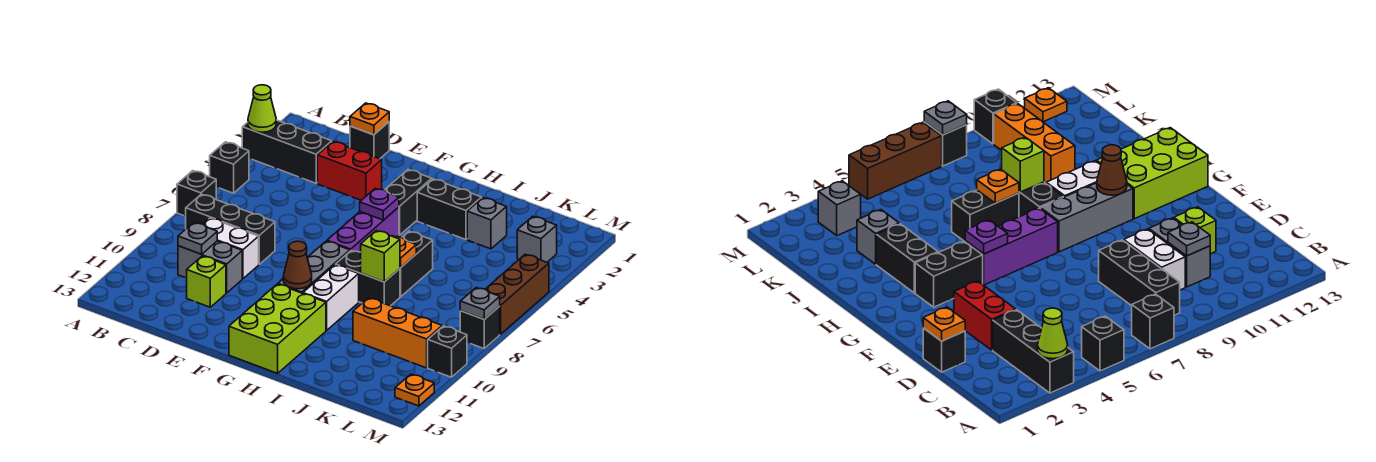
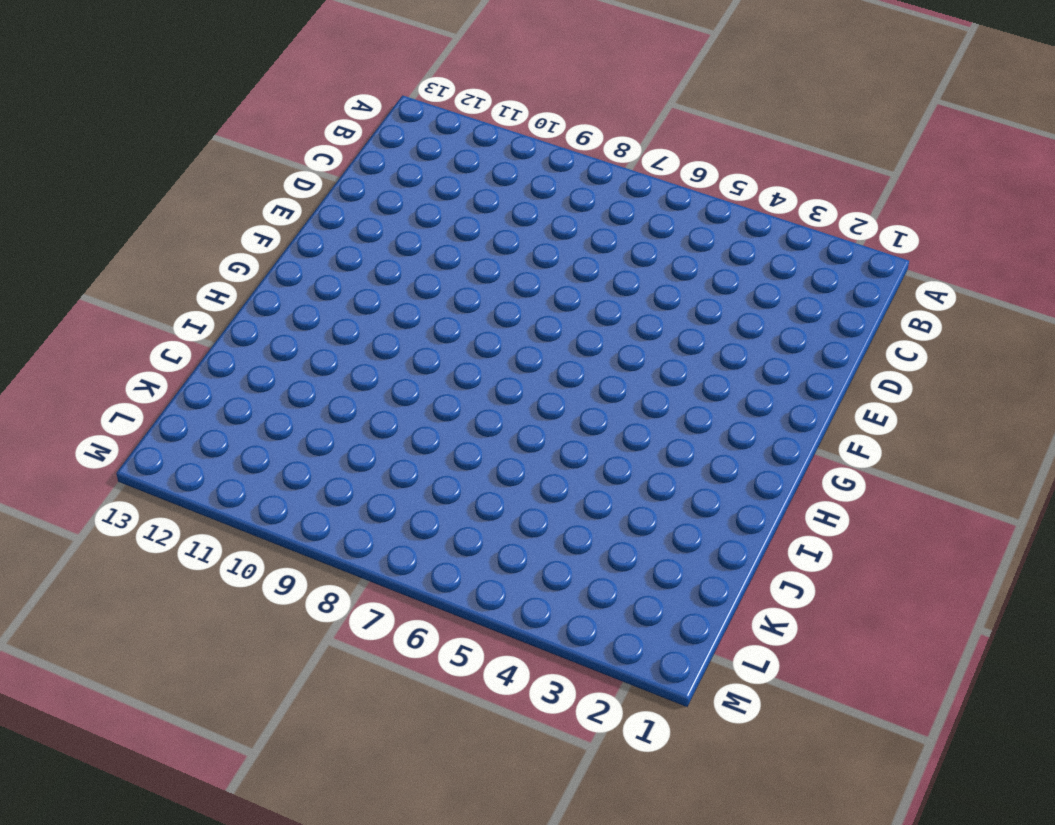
none -> black brick A3:C3 level 1
none -> black brick A5 level 1
none -> black brick A7 level 1
none -> black brick B8:D8 level 1

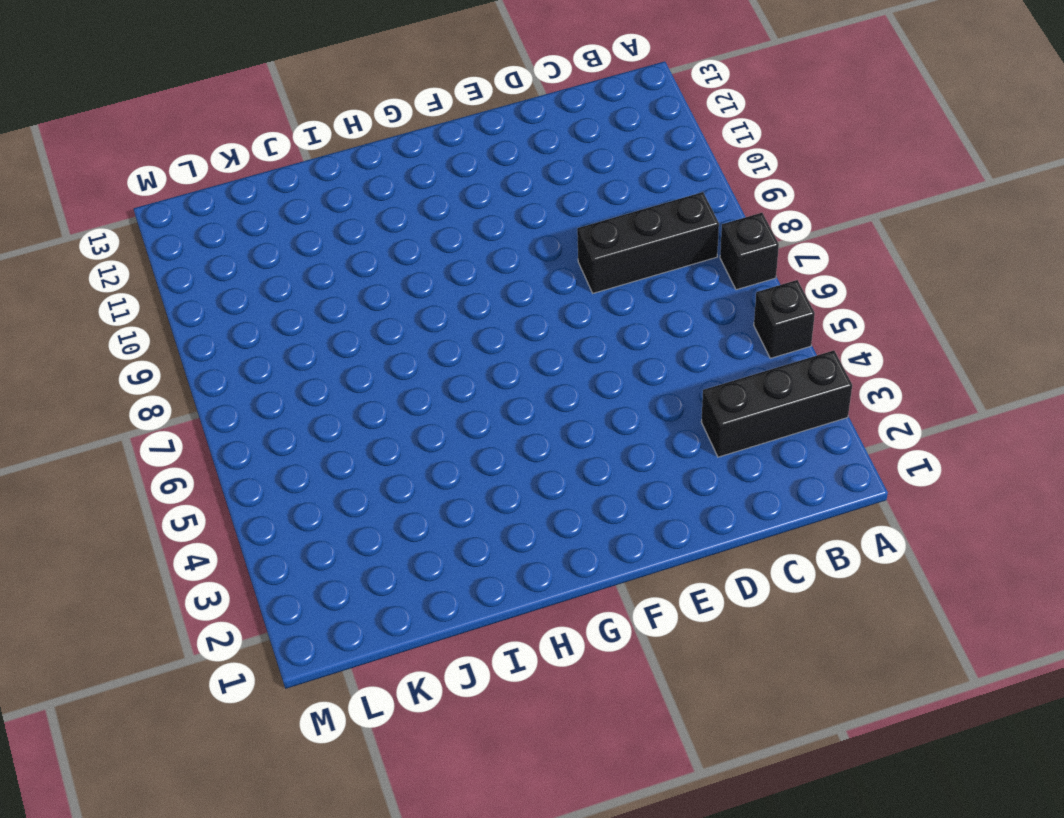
none -> white brick C9:D9 level 1
none -> grey brick C10:D10 level 1
none -> black brick D1 level 1
none -> red brick D3:E3 level 1

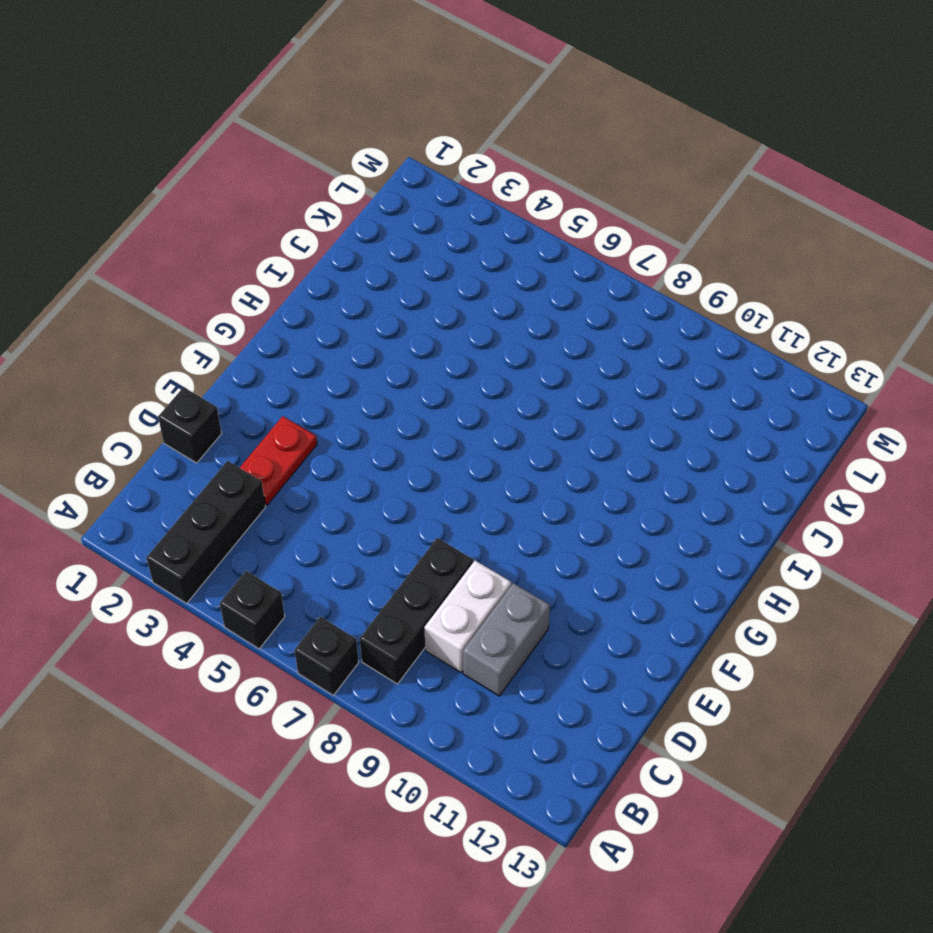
red plate D3:E3 level 1 -> red brick D3:E3 level 1
none -> lime brick D11 level 1
none -> black brick G3:G4 level 1
none -> purple brick G5:G7 level 1
none -> grey brick G8:G10 level 1

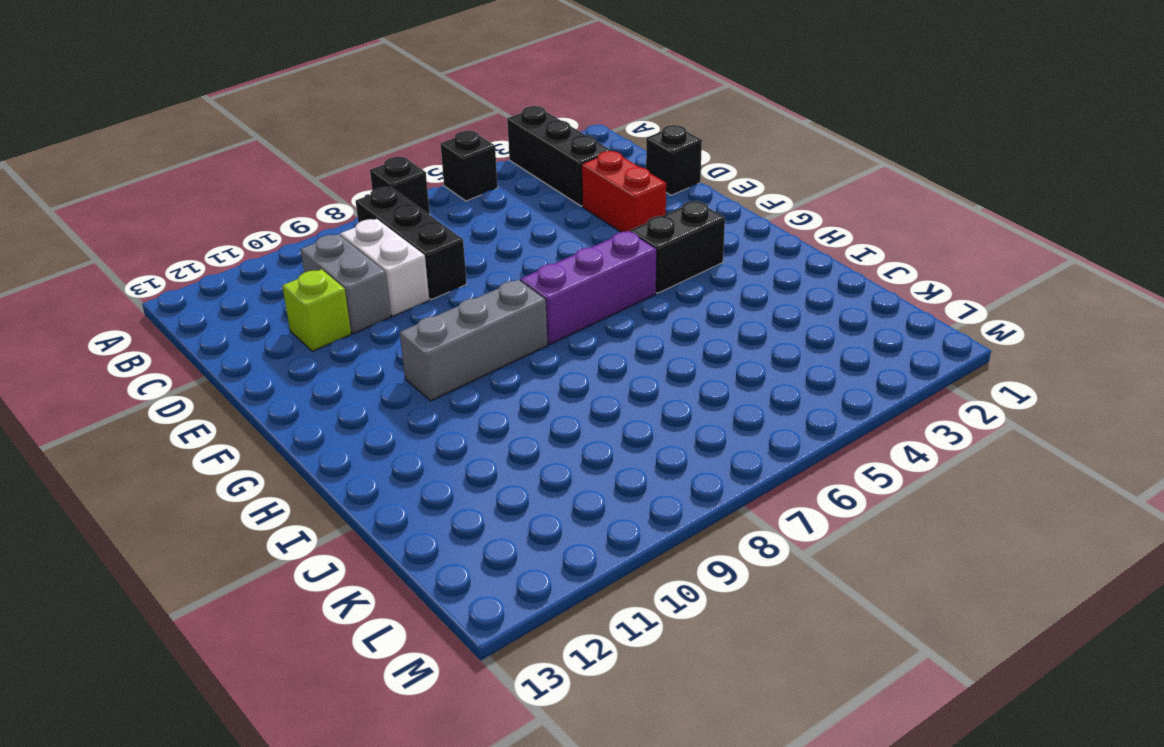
none -> lime brick G11:H13 level 1
none -> black brick H3:I3 level 1
none -> black brick H8:I8 level 1
none -> white brick H9:H10 level 1

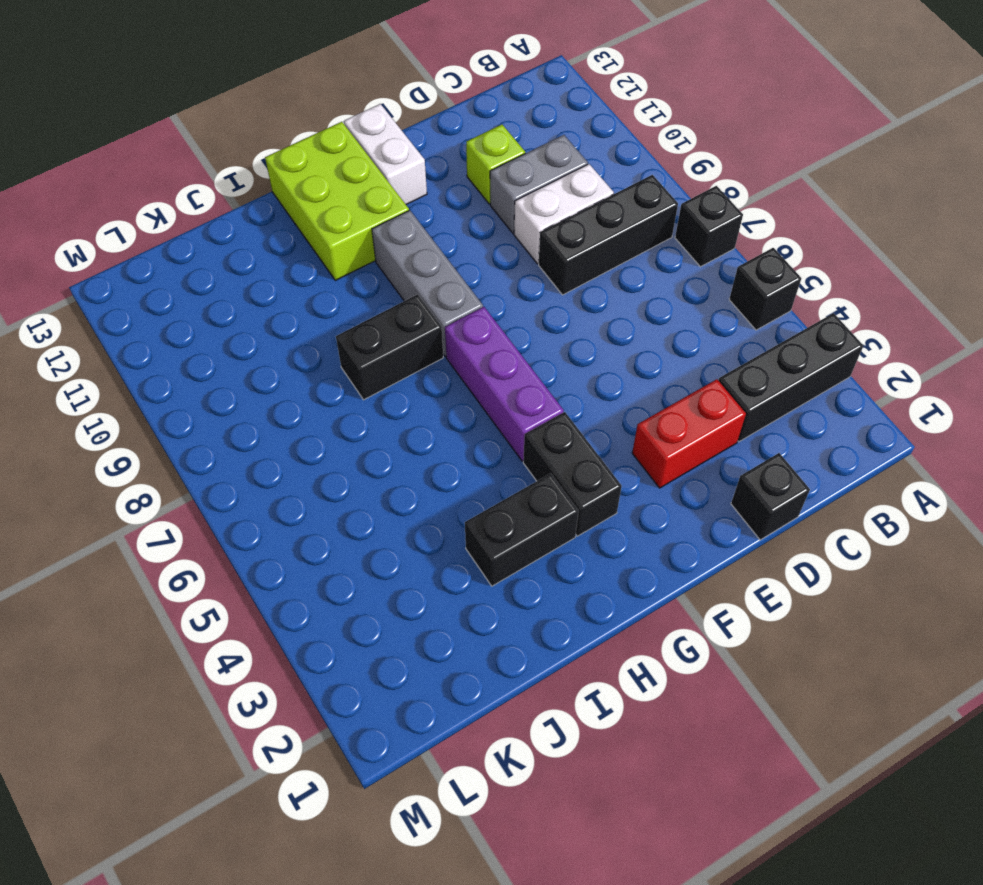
white brick F12:F13 level 1 -> white brick H9:H10 level 1
none -> black brick I6:I7 level 1
none -> grey brick J3 level 1
none -> orange brick J10:L10 level 1
none -> grey brick L3 level 1

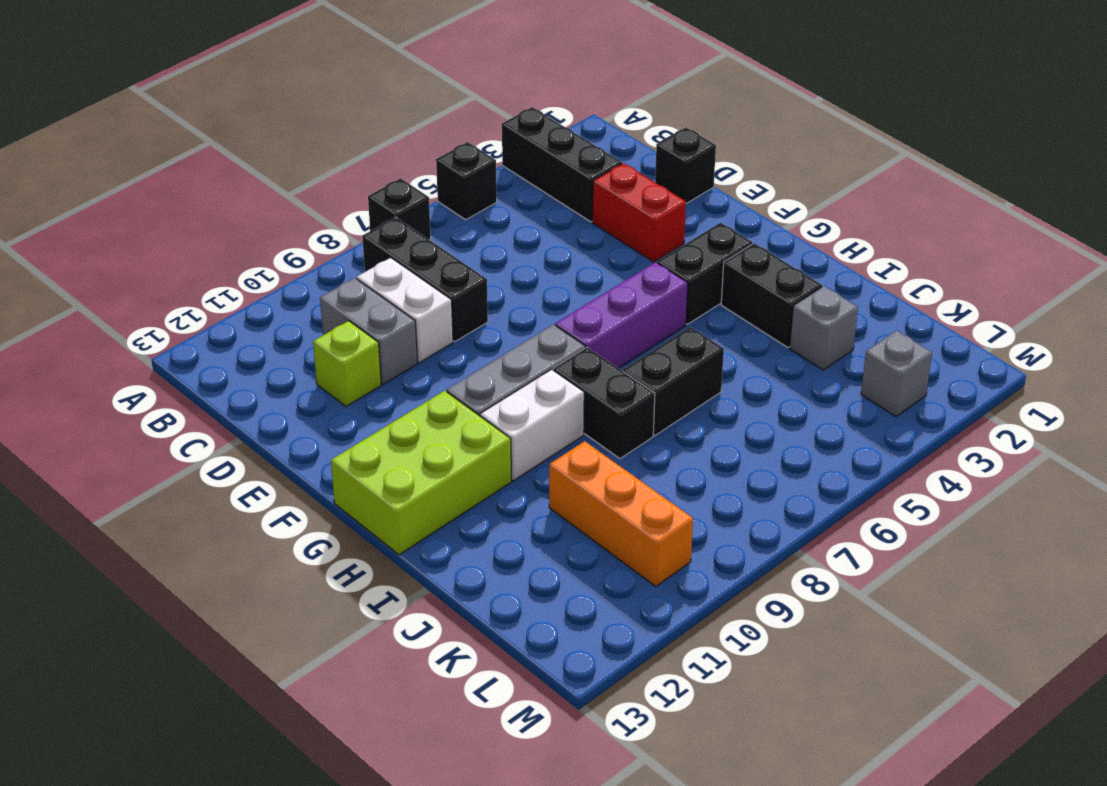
none -> brown brick M5:M7 level 1
none -> black brick M8 level 1
none -> black brick M10 level 1
none -> orange plate M12 level 1

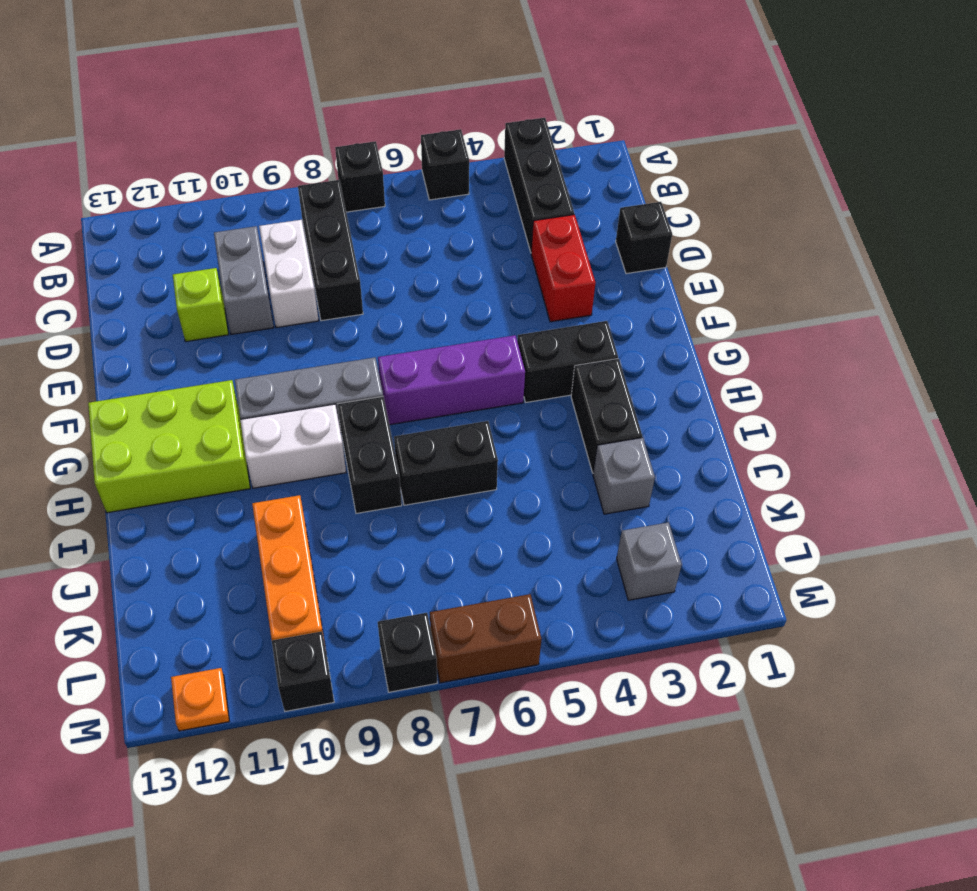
brown brick M6:M7 level 1 -> brown brick M5:M7 level 1
none -> lime cone A3 level 2
none -> grey plate C10 level 2
none -> orange plate D1 level 2
none -> purple plate G5 level 2

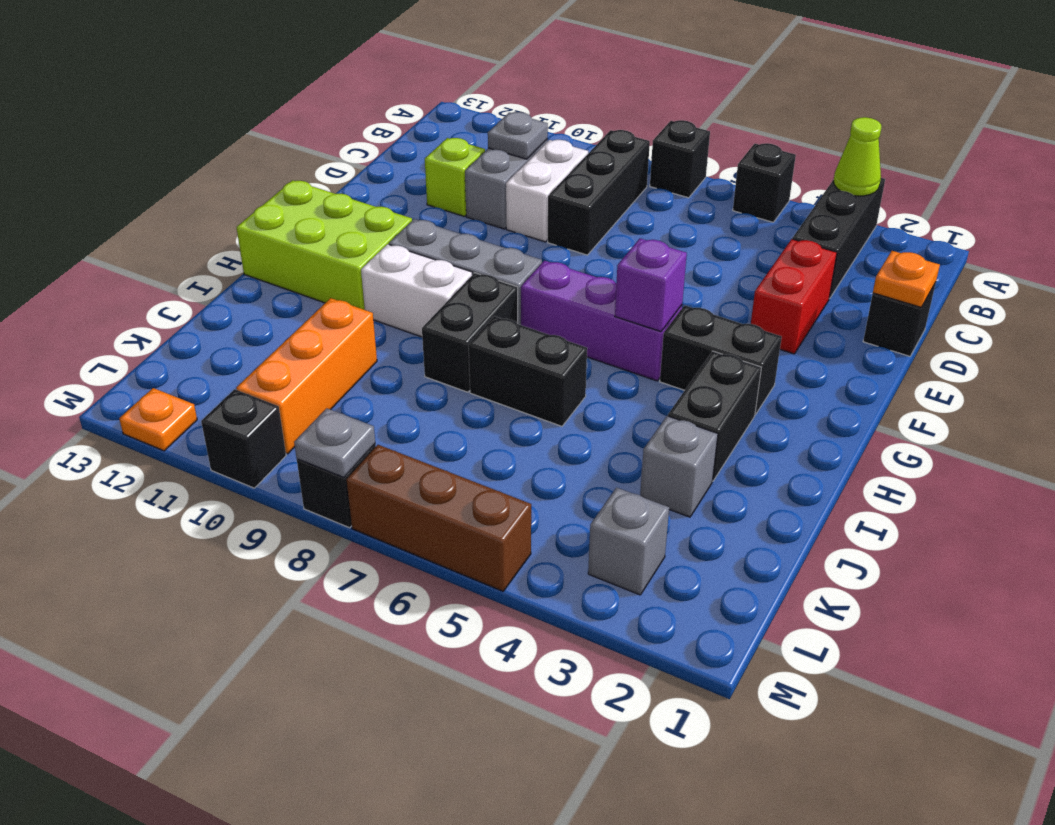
purple brick G5 level 2 -> purple plate G5 level 2
none -> brown cone G10 level 2
none -> orange plate I7 level 2
none -> lime brick I8 level 2

